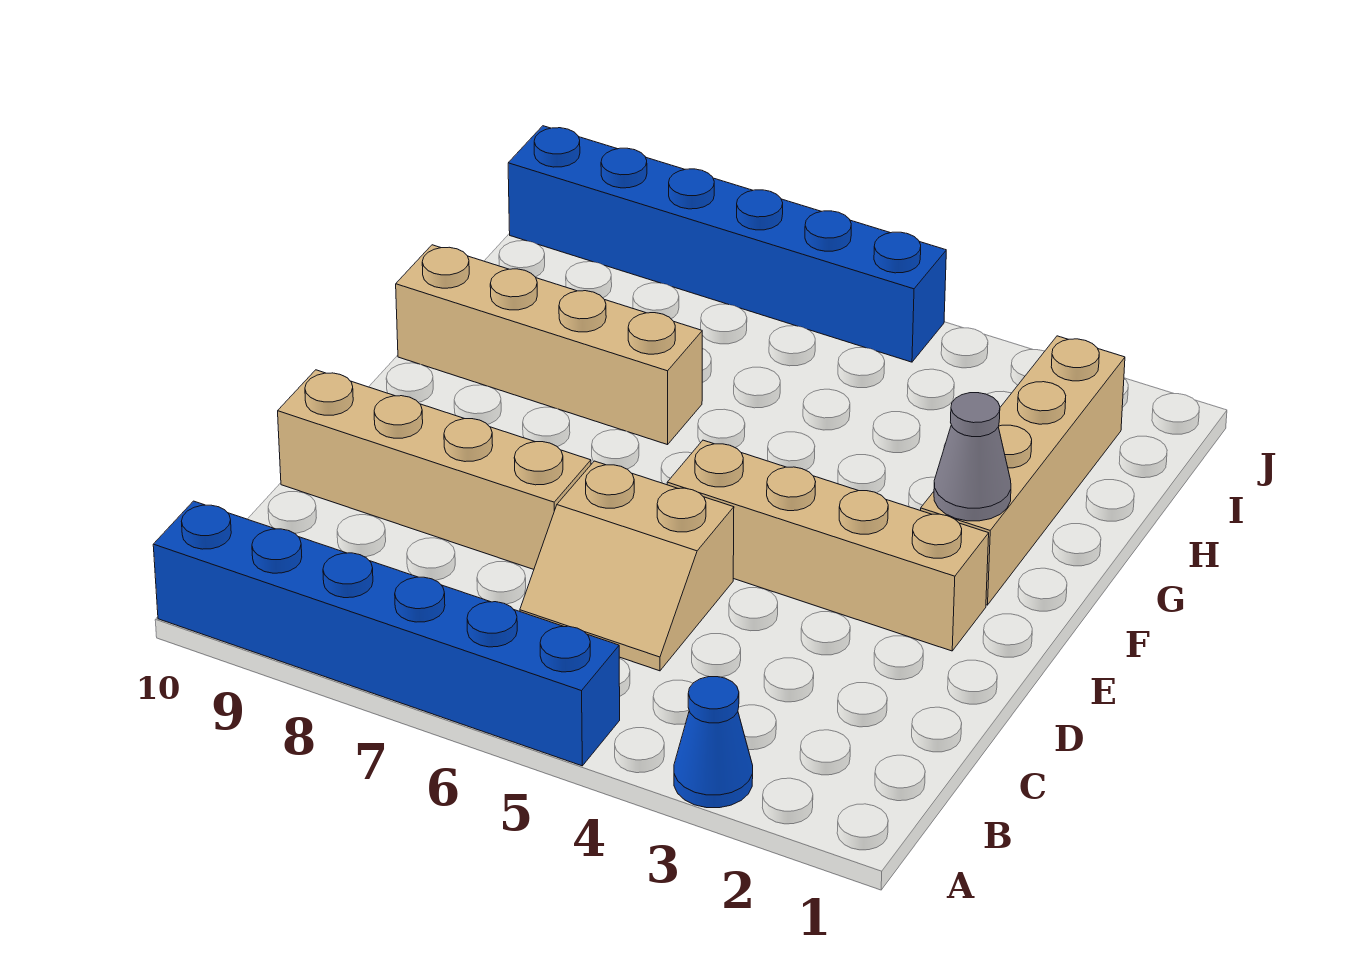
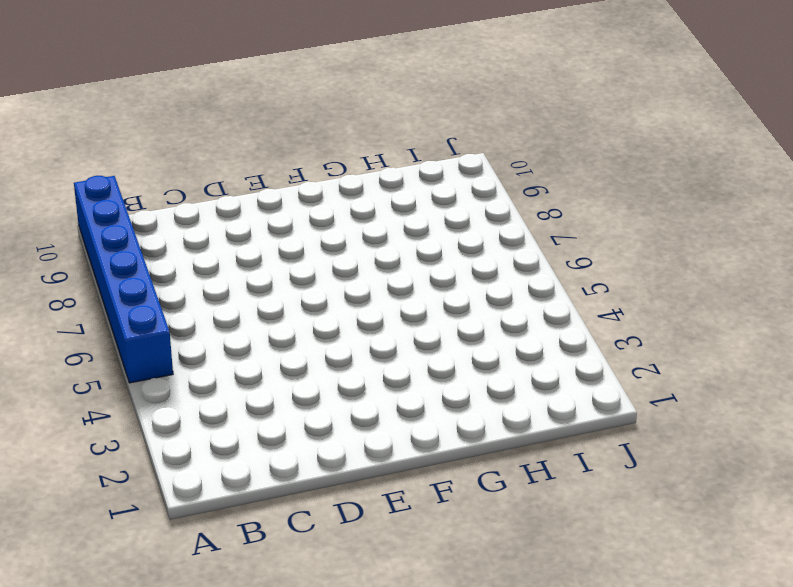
none -> blue cone A3 level 1
none -> tan slope C5:D6 level 1 top D

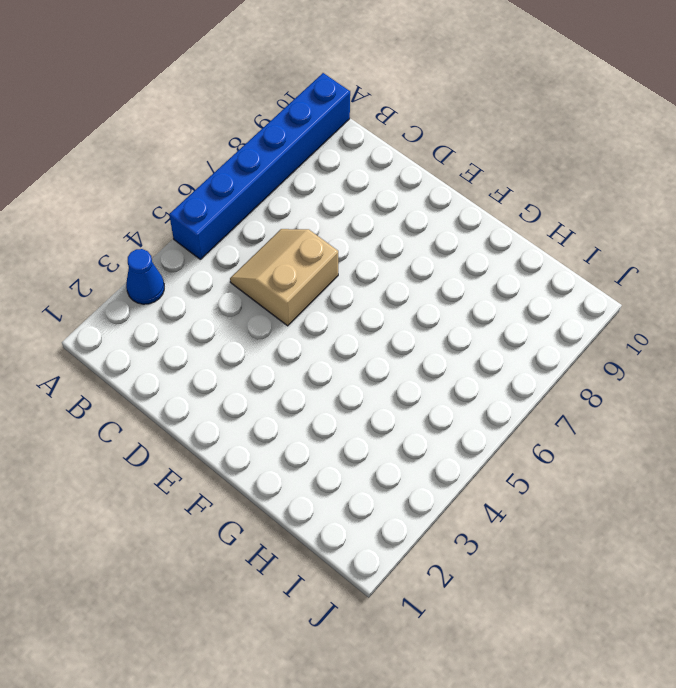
none -> tan brick D7:D10 level 1
none -> tan brick E2:E5 level 1

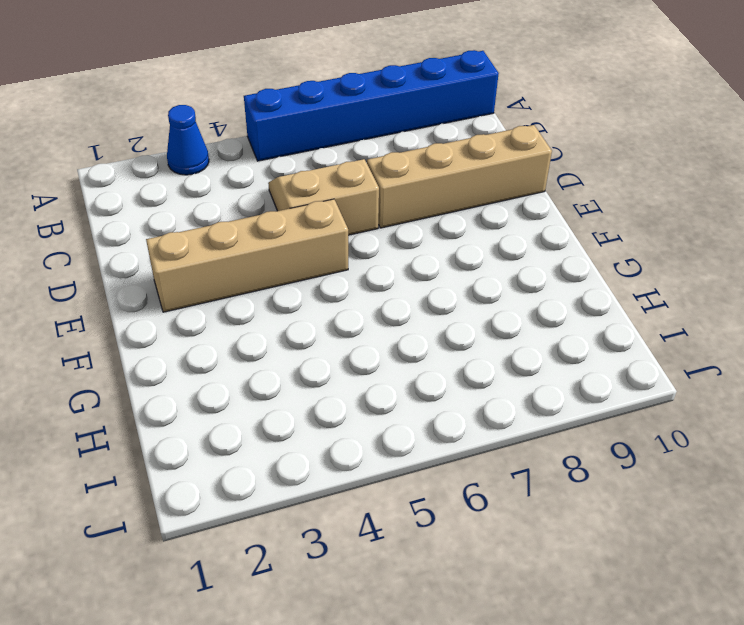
none -> tan brick F2:I2 level 1
none -> tan brick G7:G10 level 1

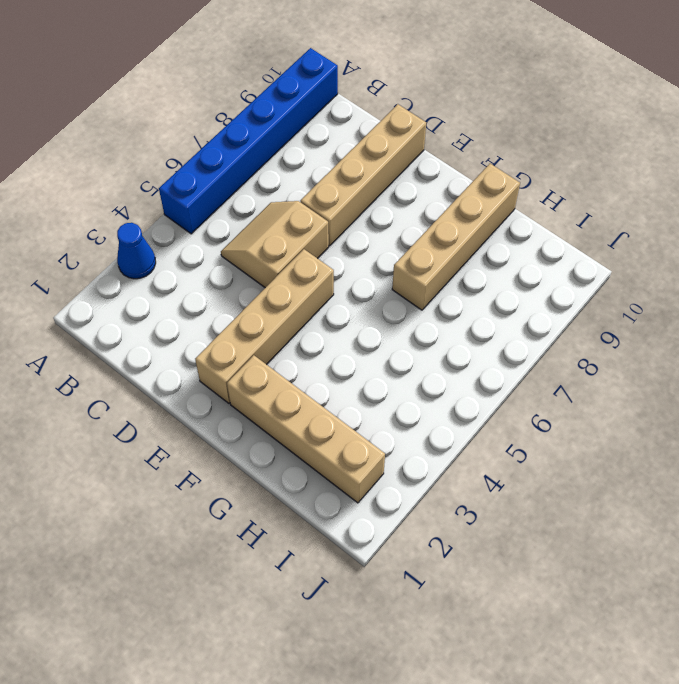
none -> blue brick J5:J10 level 1
none -> grey cone F2 level 2

